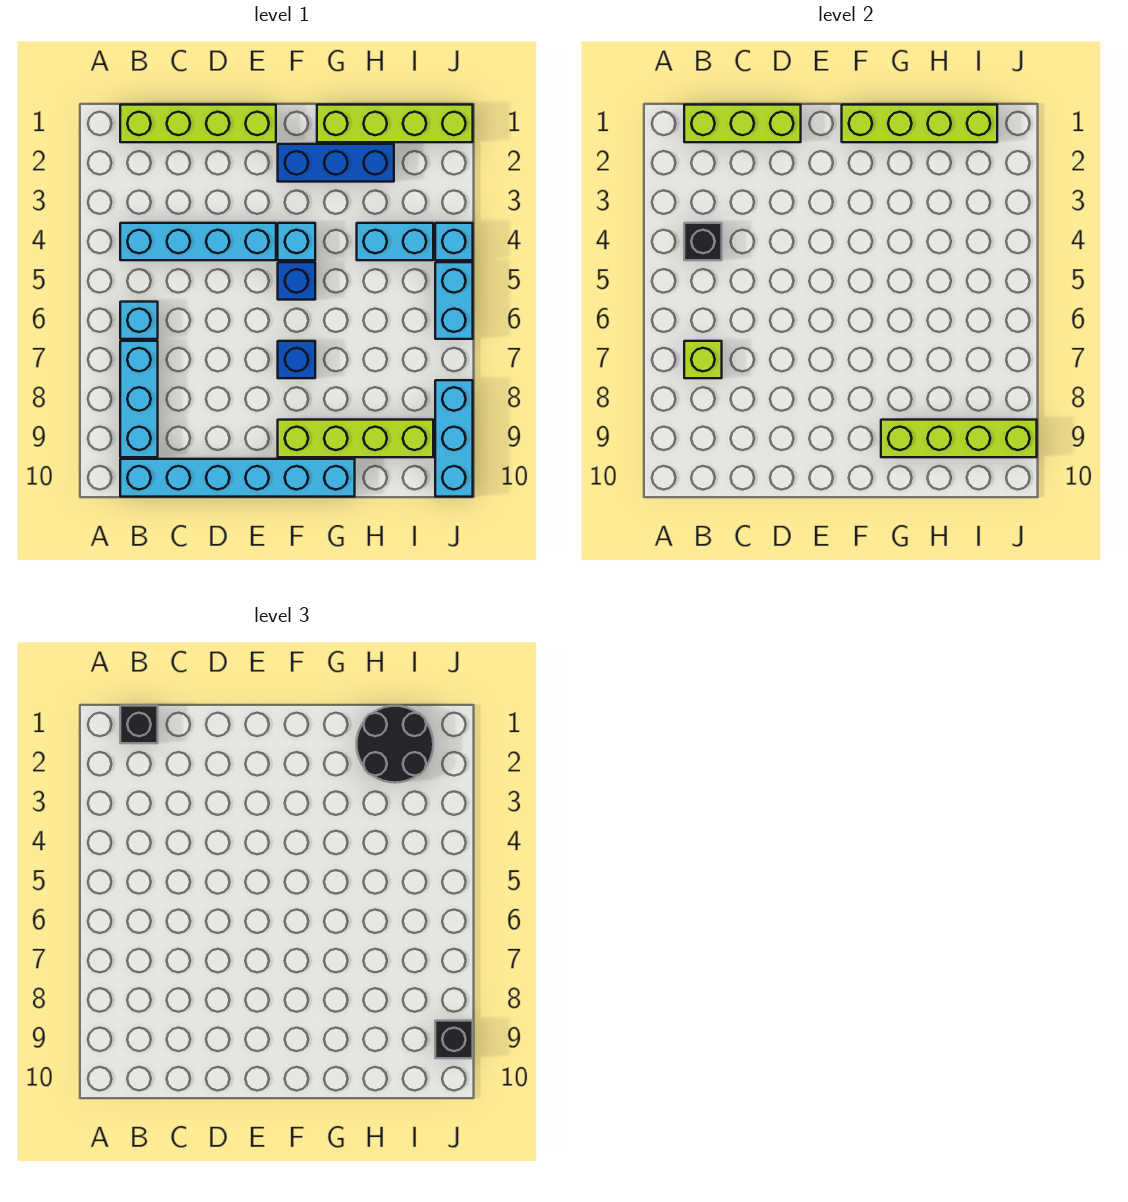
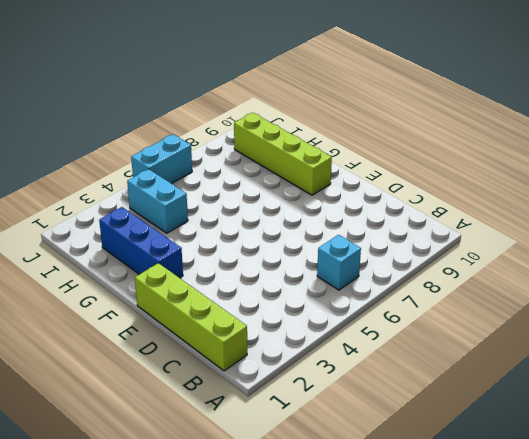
none -> cyan brick B4:E4 level 1
none -> cyan brick B7:B9 level 1
none -> cyan brick B10:G10 level 1

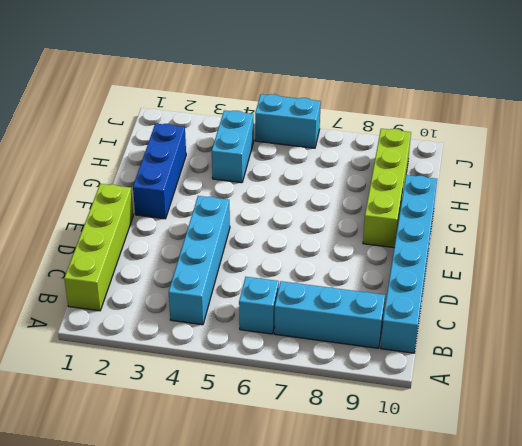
none -> cyan brick F4 level 1
none -> blue brick F5 level 1
none -> blue brick F7 level 1

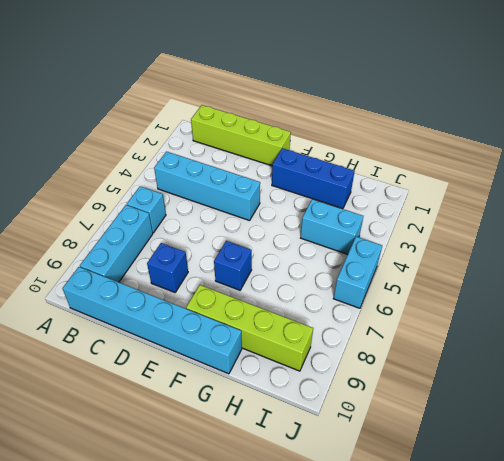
blue brick D8 level 1 -> blue brick F5 level 1
none -> cyan brick F4 level 1
none -> lime brick G1:J1 level 1
none -> cyan brick J4 level 1

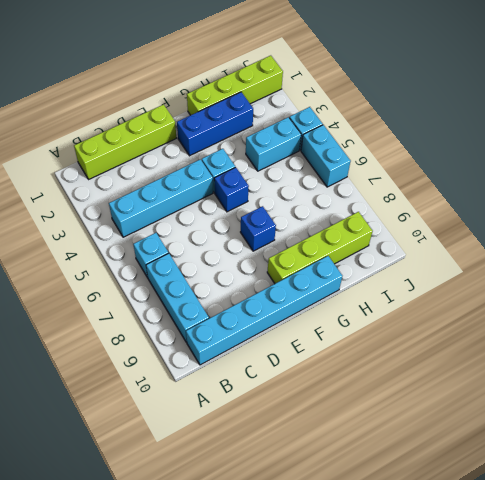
none -> cyan brick J8:J10 level 1
none -> lime brick B1:D1 level 2
none -> black brick B4 level 2

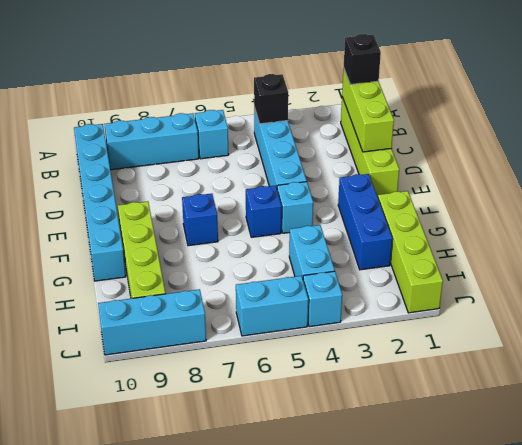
none -> lime brick B7 level 2
none -> lime brick F1:I1 level 2
none -> lime brick G9:J9 level 2

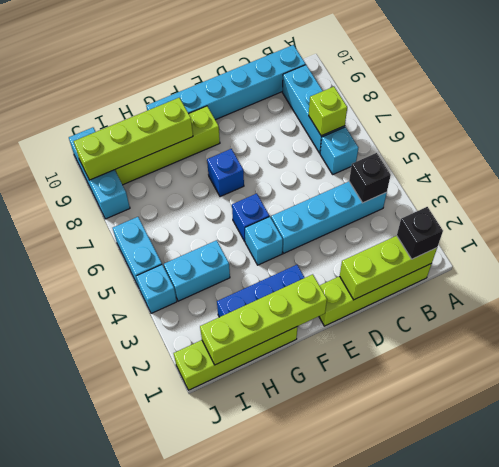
none -> black round brick H1:I2 level 3
none -> black brick J9 level 3

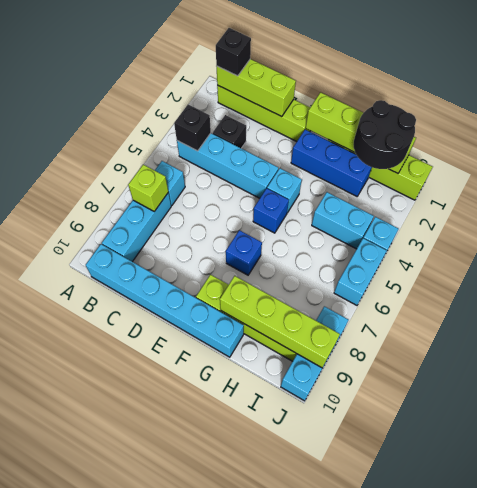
black brick C3 level 1 -> black brick J9 level 3

